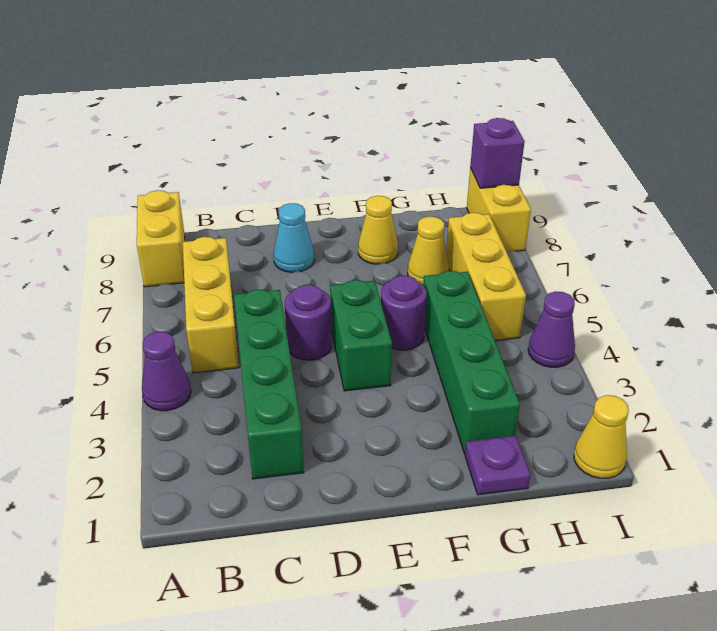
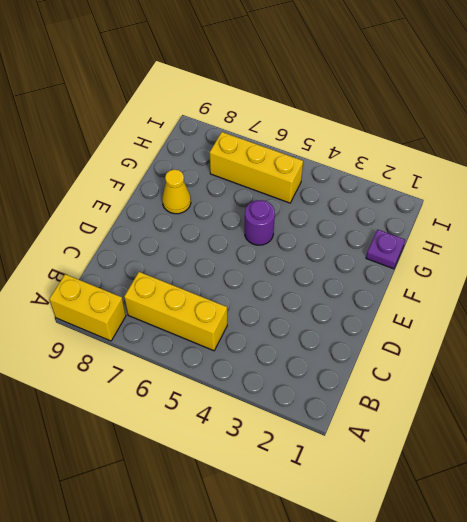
none -> purple cone A4 level 1
none -> green brick C2:C5 level 1
none -> purple round brick D5 level 1

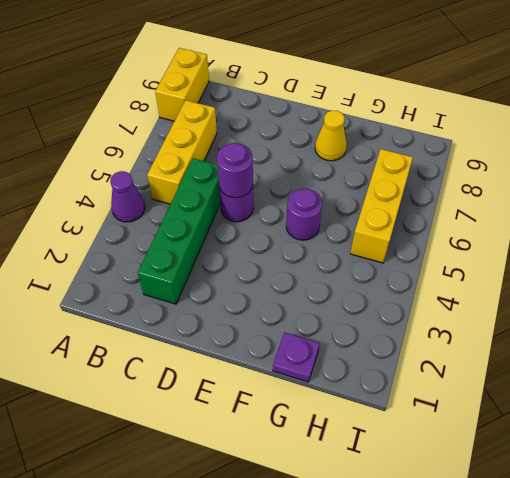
purple round brick D5 level 2 -> none
none -> cyan cone D8 level 1
none -> green brick E4:E5 level 1
none -> green brick G2:G5 level 1

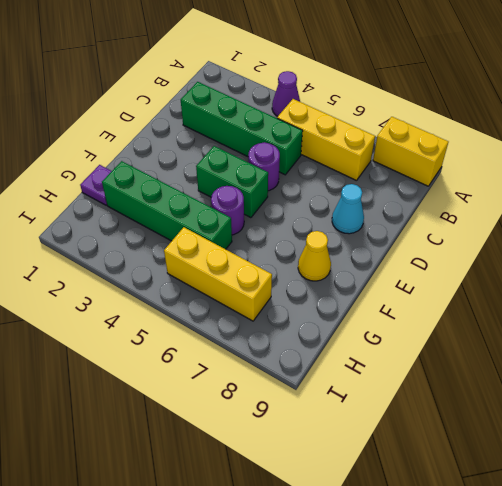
none -> yellow cone G7 level 1
none -> yellow cone I1 level 1
none -> purple cone I4 level 1

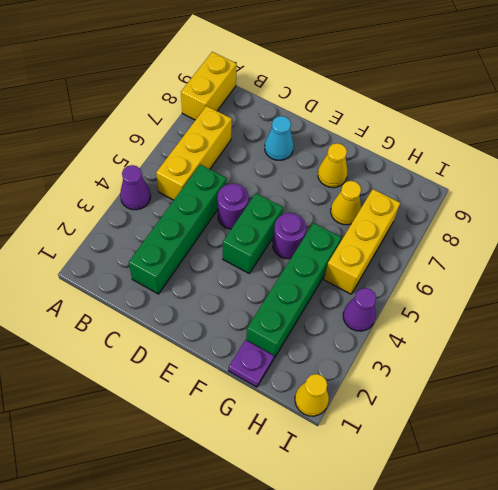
none -> yellow brick I8:I9 level 1
none -> purple brick I9 level 2

